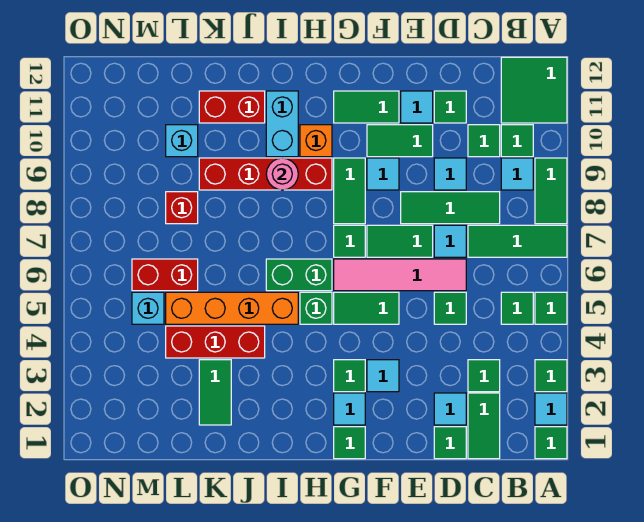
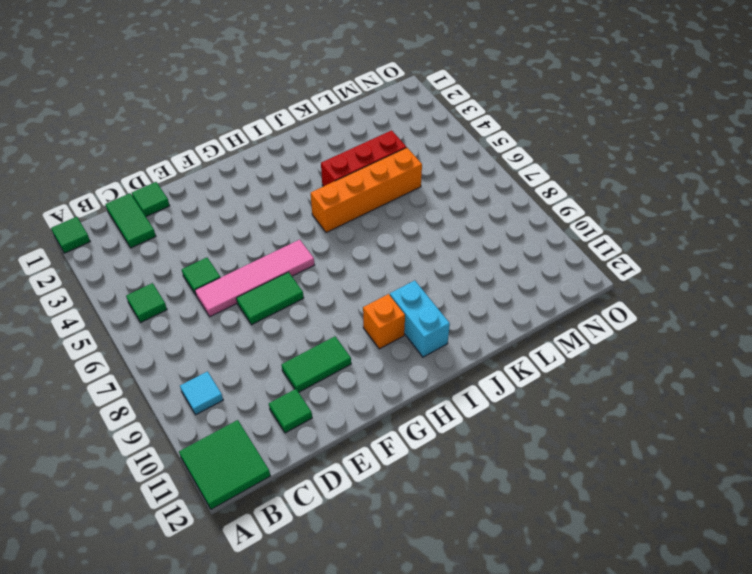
none -> cyan tile A2 level 1
none -> green tile A3 level 1
none -> green tile A5 level 1
none -> green tile A7:C7 level 1

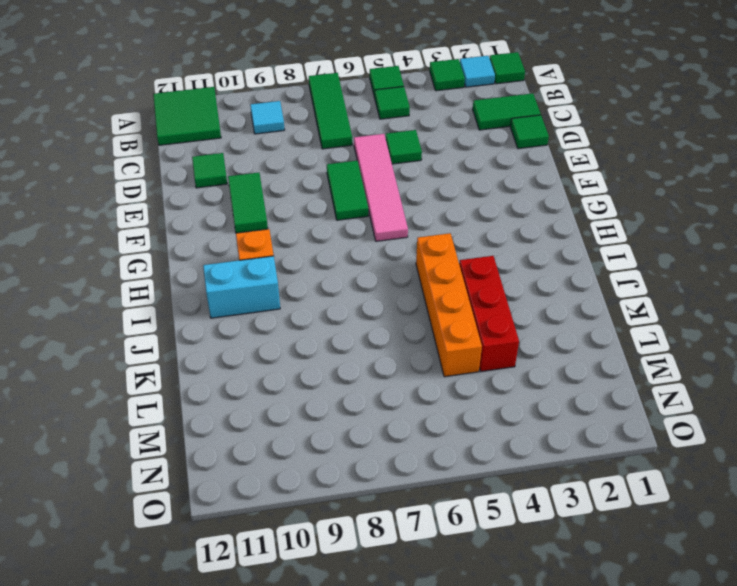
none -> green tile A8:A9 level 1
none -> green tile B10 level 1
none -> green tile C3 level 1
none -> green tile C8:E8 level 1

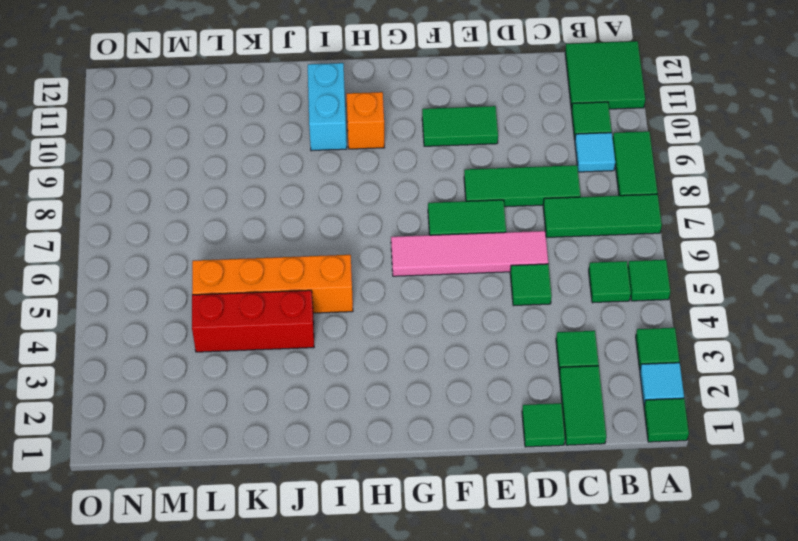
none -> green tile C10 level 1
none -> cyan tile D2 level 1
none -> cyan tile D7 level 1
none -> cyan tile D9 level 1

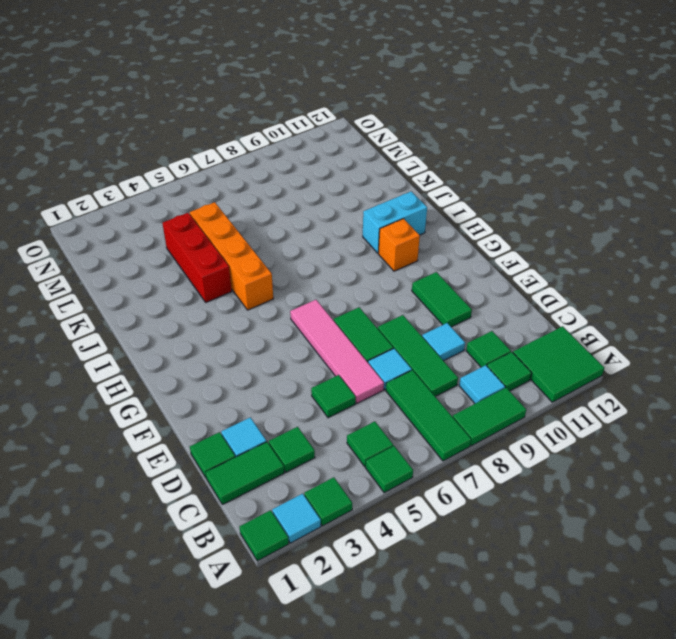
none -> green tile D11 level 1
none -> cyan tile E11 level 1
none -> cyan tile F3 level 1
none -> green tile F5:G5 level 1

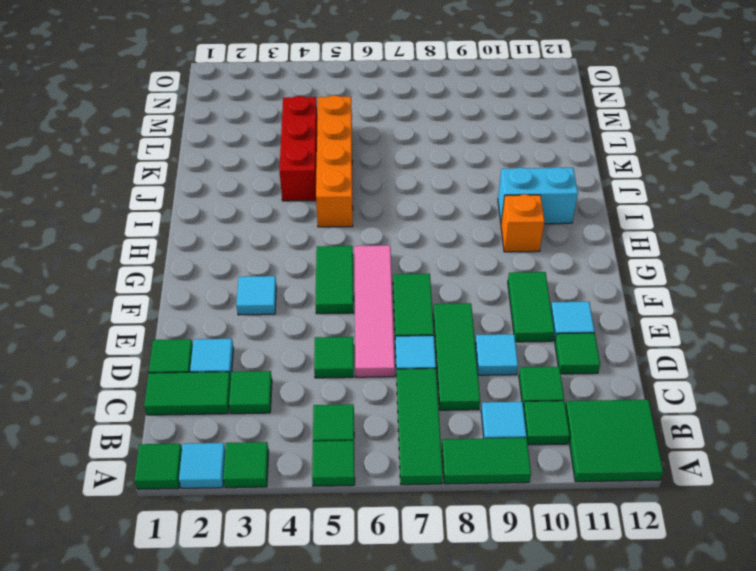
none -> cyan tile F9 level 1
none -> green tile F11:G11 level 1
none -> green tile G1 level 1
none -> cyan tile G2 level 1

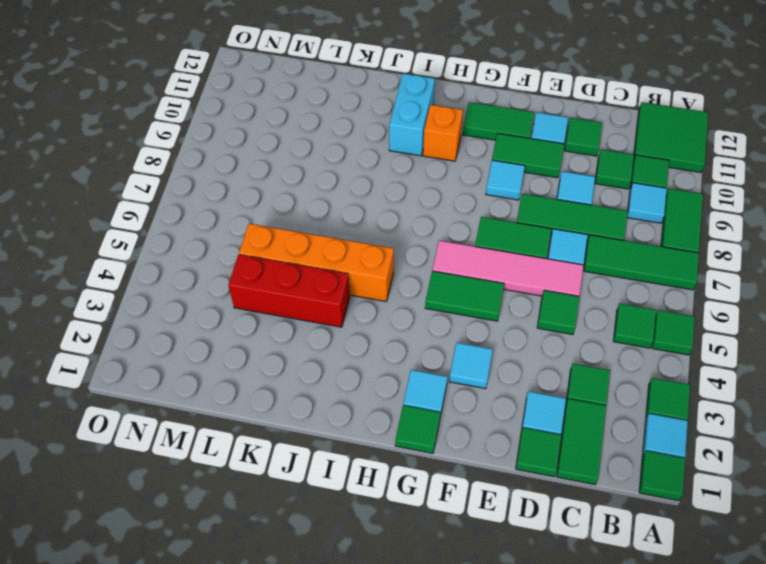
none -> green tile G3 level 1
none -> green tile G7 level 1
none -> green tile G8:G9 level 1
none -> green brick H5 level 1

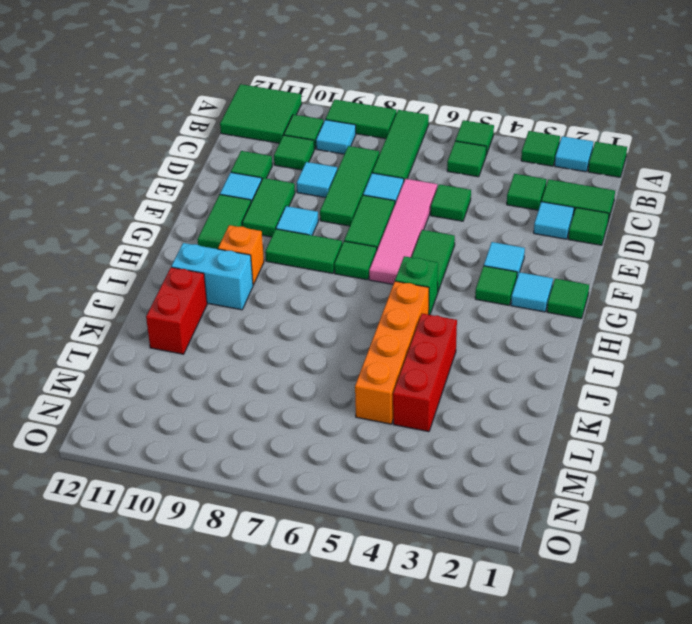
none -> green brick H6:I6 level 1
none -> red brick H9:K9 level 1
none -> green tile K2:K3 level 1
none -> red brick L6:M6 level 1

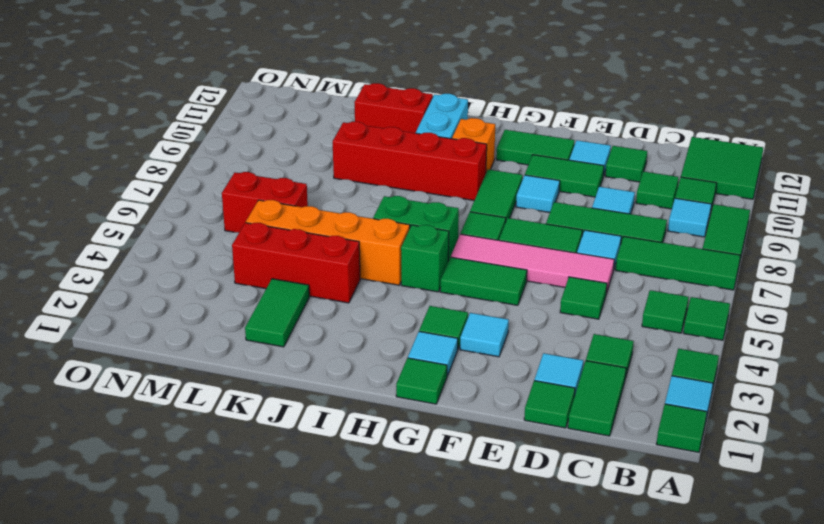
none -> red brick L8 level 1
none -> cyan brick L10 level 1
none -> cyan brick M5 level 1
none -> pink round brick I9 level 2

